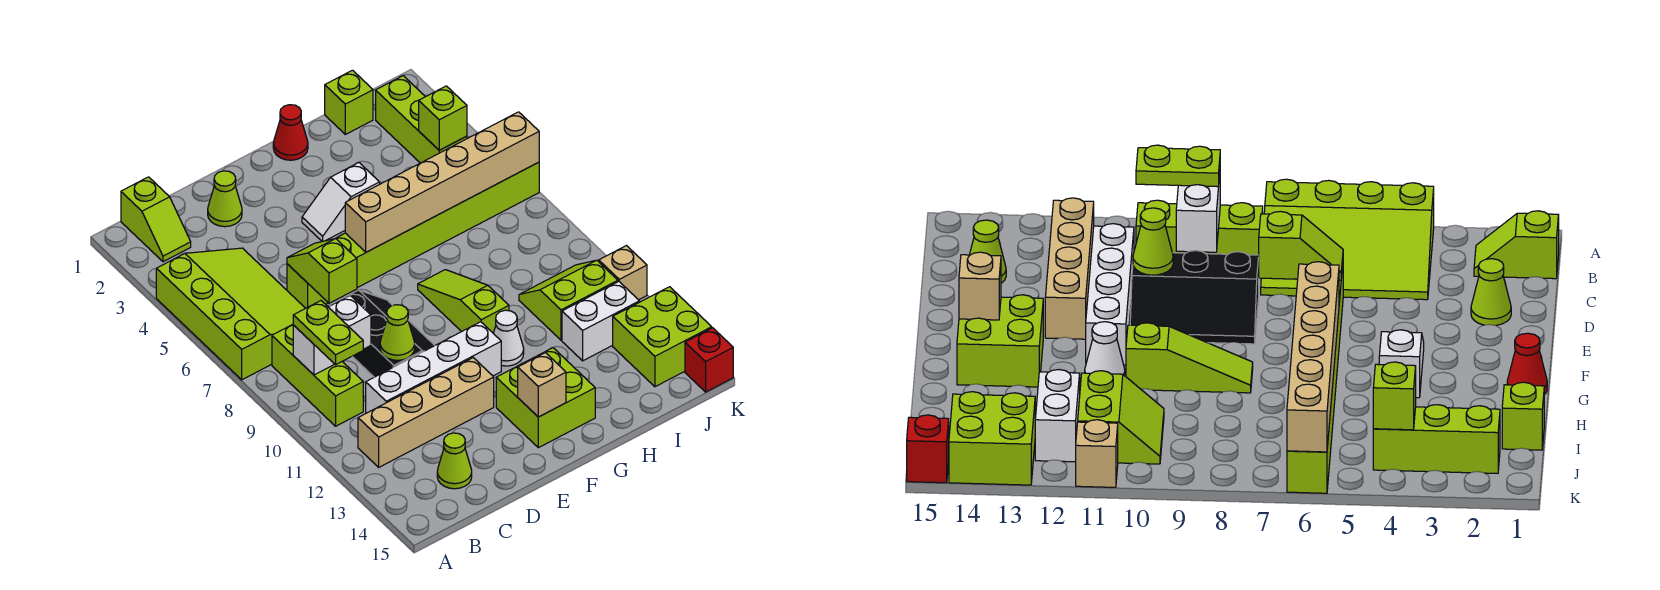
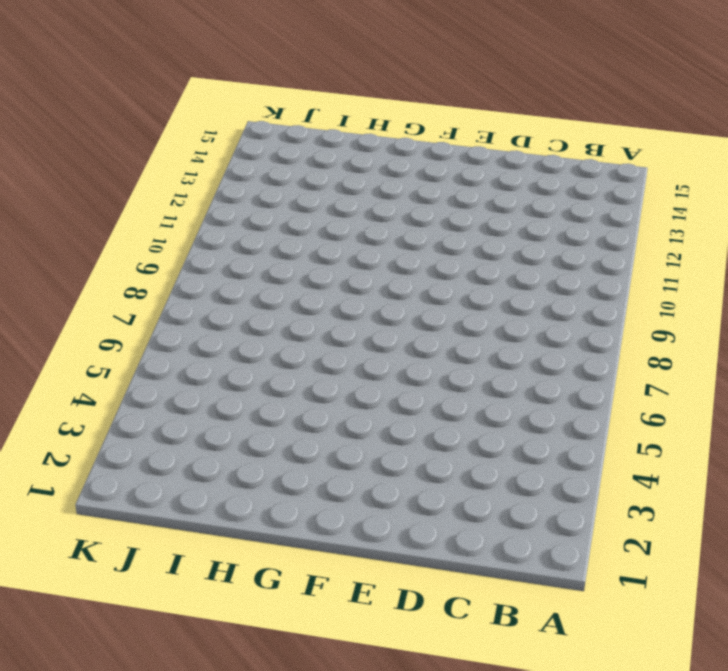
none -> lime slope A4:C7 level 1 top A
none -> lime slope B1:B2 level 1 top 1
none -> lime brick B8:B10 level 1

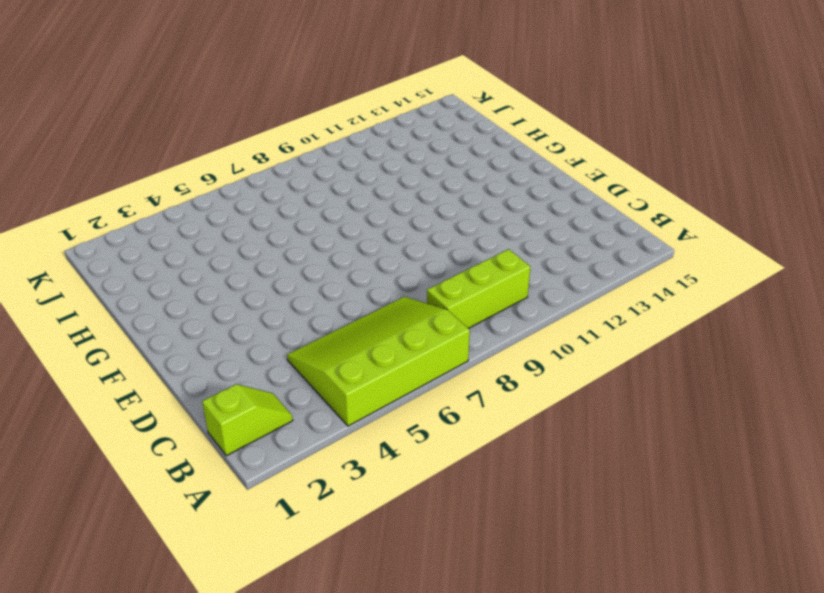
none -> tan brick B12:E12 level 1
none -> white brick C11:F11 level 1
none -> lime cone C14 level 1

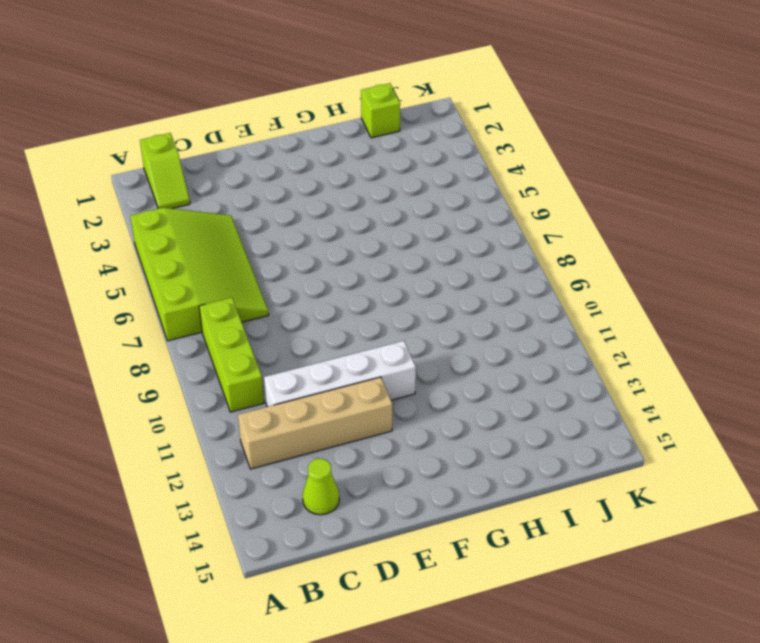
none -> lime cone D2 level 1
none -> lime brick D6:K6 level 1
none -> black slope D8:E10 level 1 top D

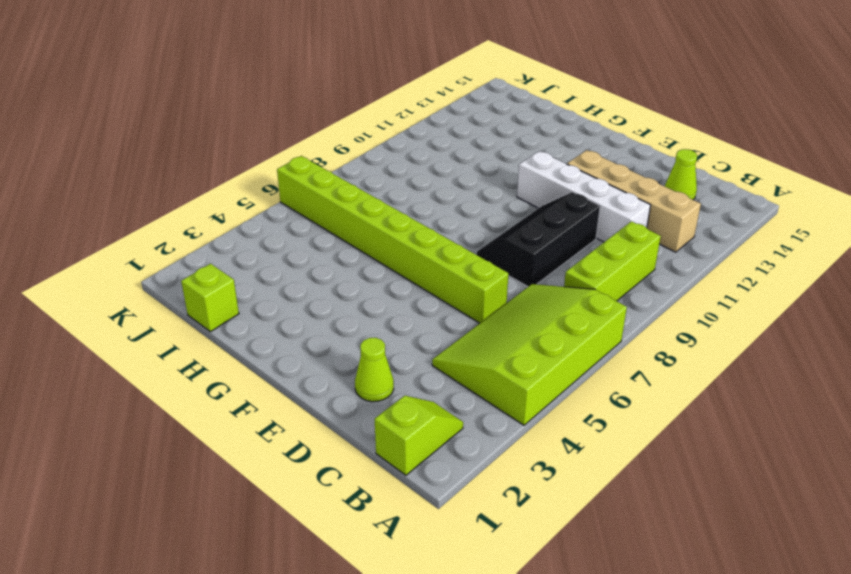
none -> white slope F4:G4 level 1 top G
none -> lime brick F13:G14 level 1
none -> red cone G1 level 1

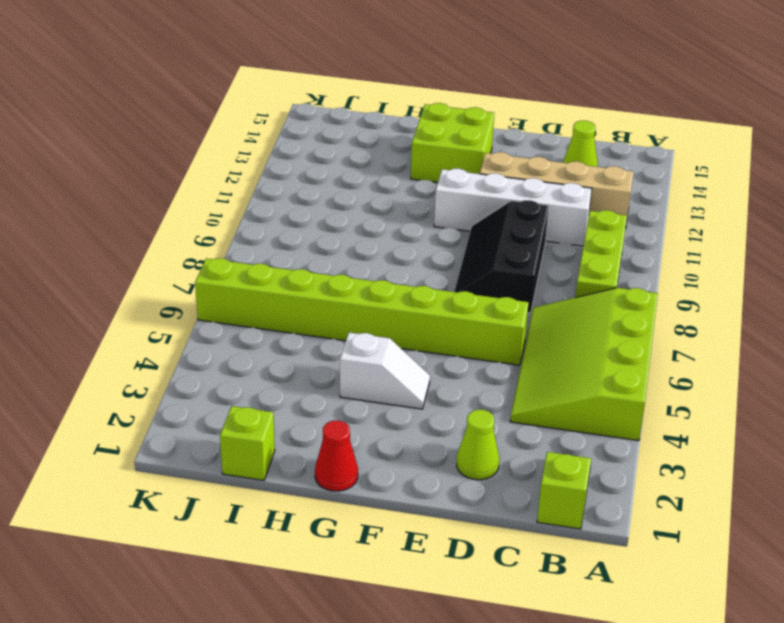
none -> lime slope G8:G10 level 1 top 10
none -> white cone G11 level 1
none -> lime slope I10:J11 level 1 top 11

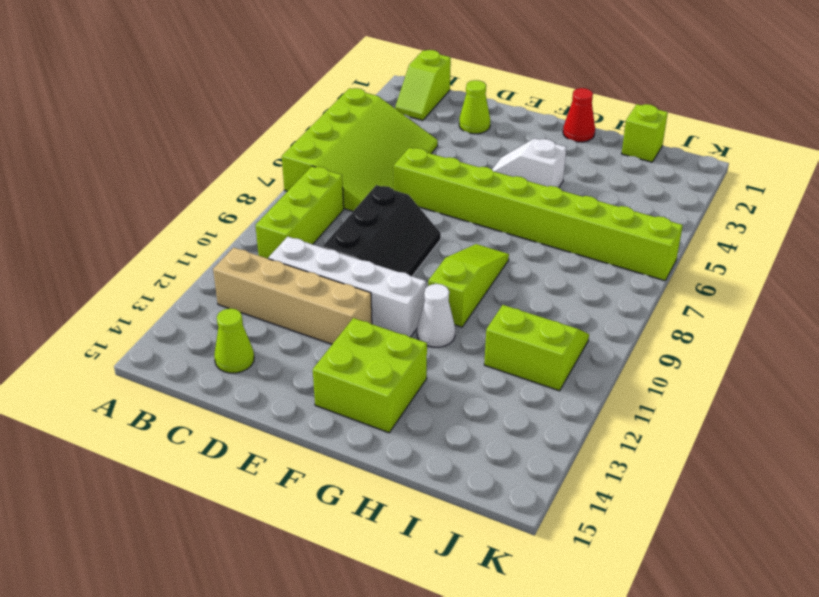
none -> white brick I12:J12 level 1
none -> lime brick J2:J4 level 1
none -> lime brick J13:K14 level 1

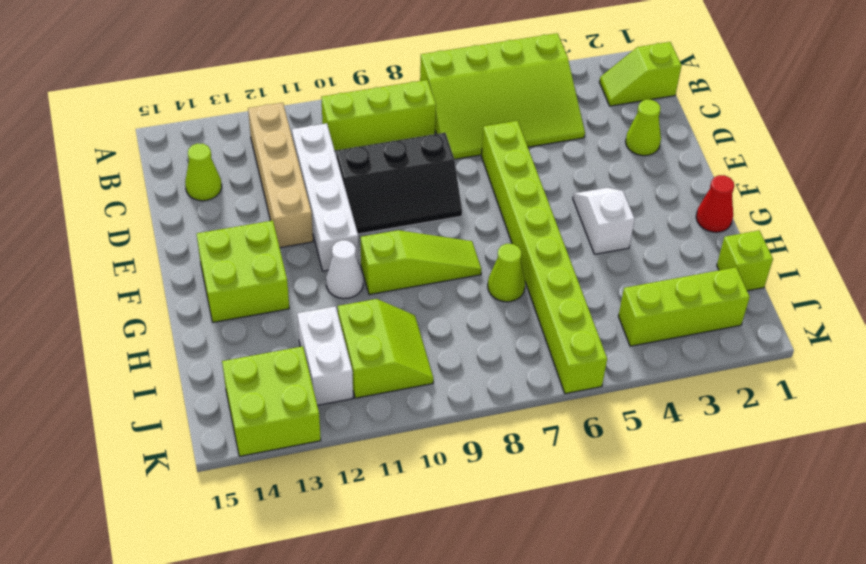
lime cone H7 level 1 -> lime cone D10 level 2
none -> tan brick K11 level 1
none -> red brick K15 level 1
none -> white brick B9:C9 level 2

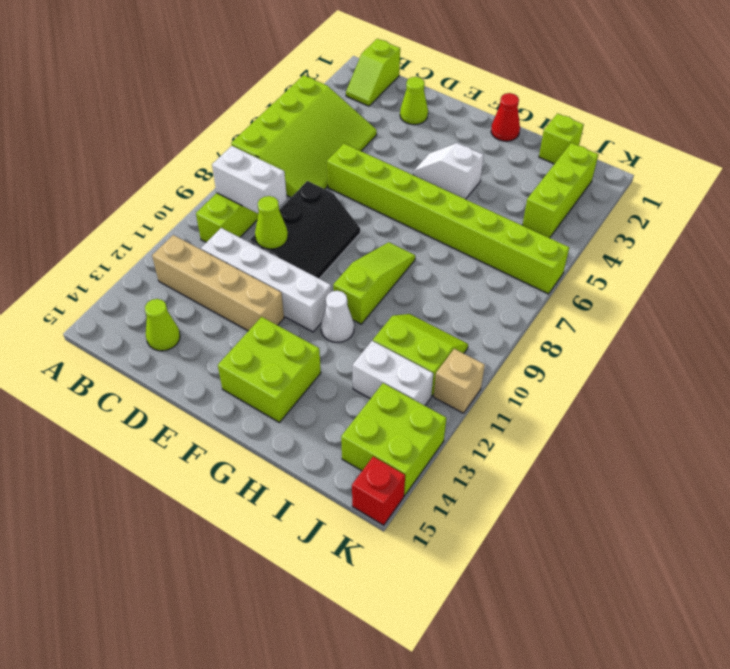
none -> lime slope D6:D7 level 2 top 7
none -> tan brick F6:K6 level 2
none -> tan brick F14 level 2

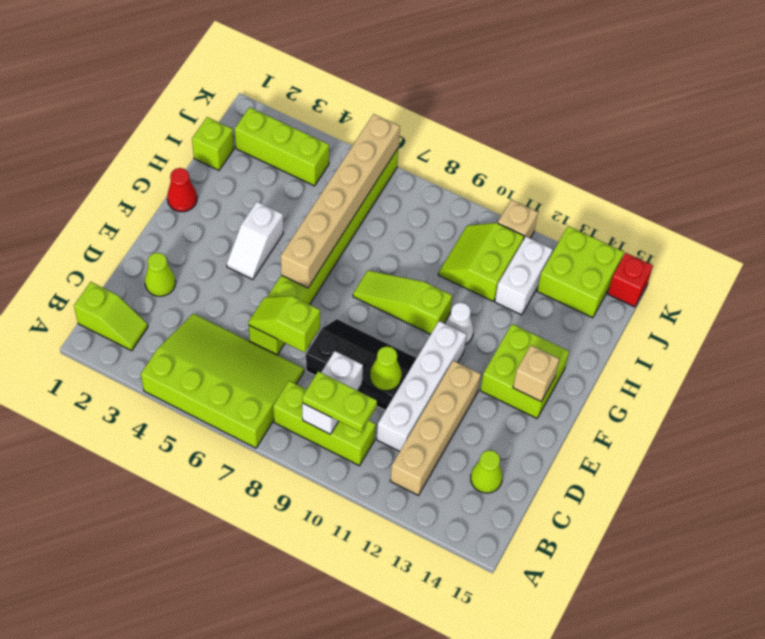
none -> lime brick J4 level 2

